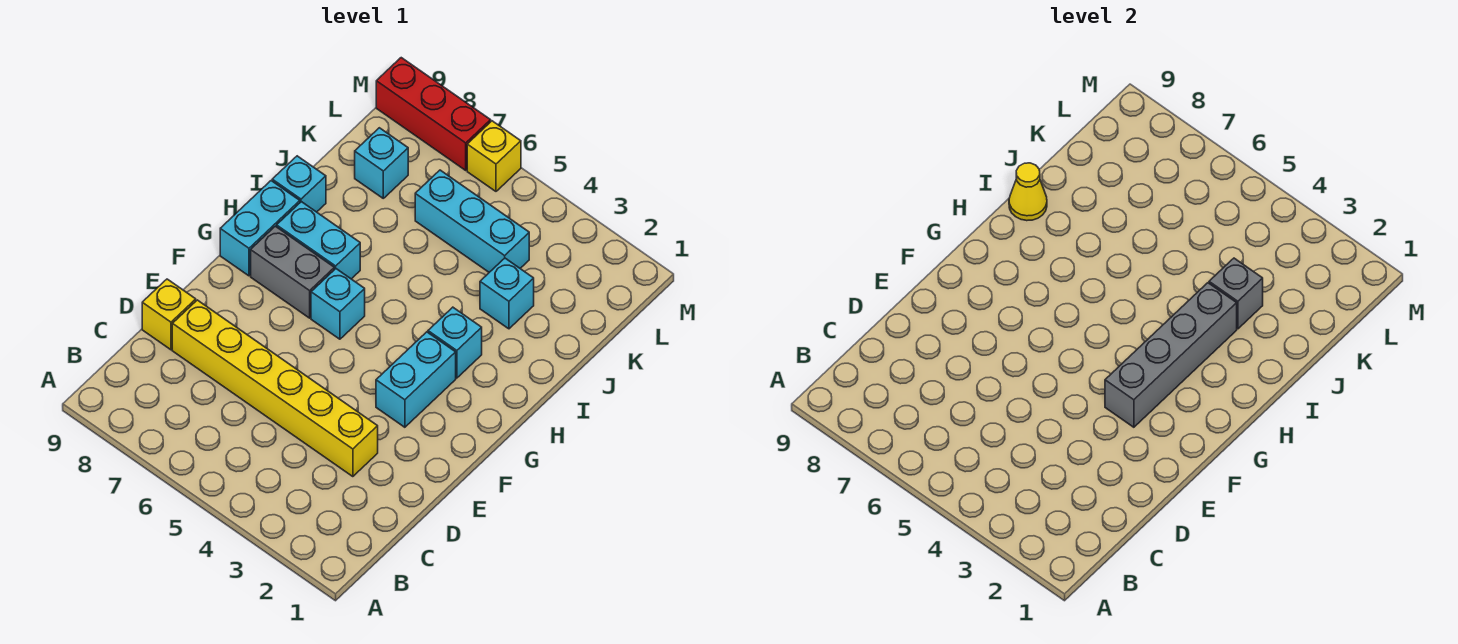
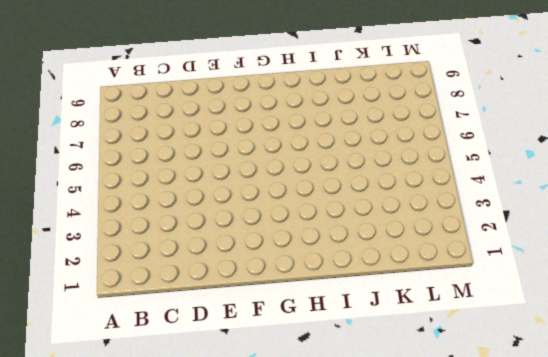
none -> yellow brick D3:D8 level 1
none -> yellow brick D9 level 1
none -> cyan brick F3:G3 level 1

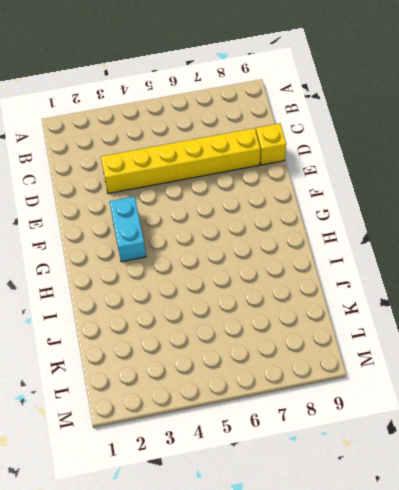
none -> cyan brick G6 level 1
none -> grey brick G7:G8 level 1
none -> cyan brick G9:H9 level 1

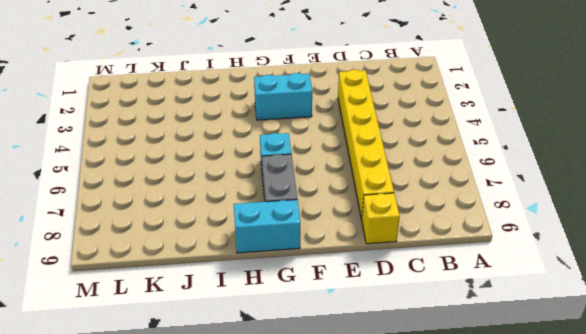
none -> cyan brick H3 level 1
none -> cyan brick H7:H8 level 1
none -> cyan brick I9 level 1

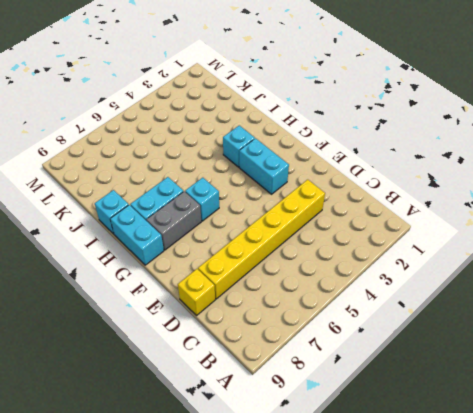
none -> cyan brick J3 level 1
none -> cyan brick K4:K6 level 1
none -> cyan brick K8 level 1

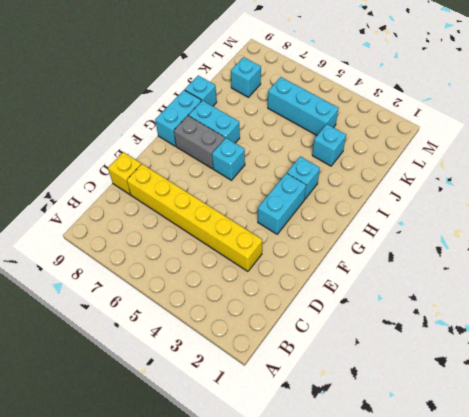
none -> yellow brick M6 level 1
none -> red brick M7:M9 level 1
none -> grey brick F3:I3 level 2

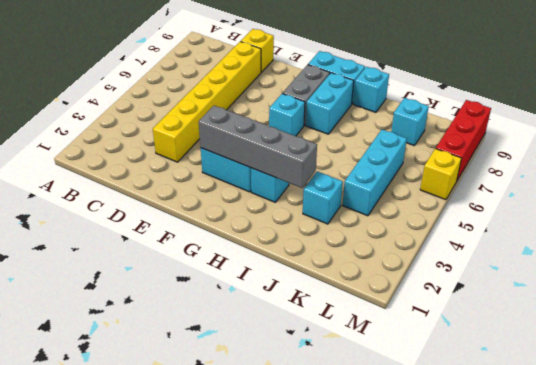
none -> yellow cone I9 level 2
none -> grey brick J3 level 2

